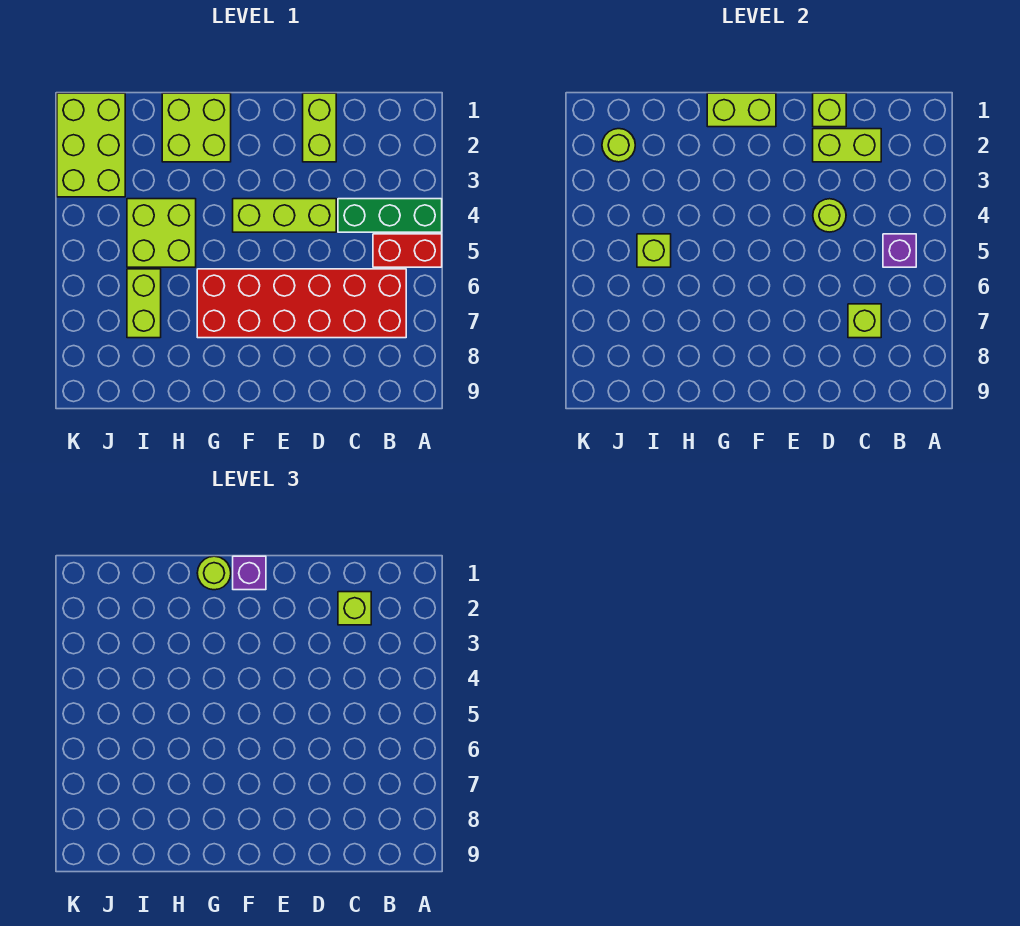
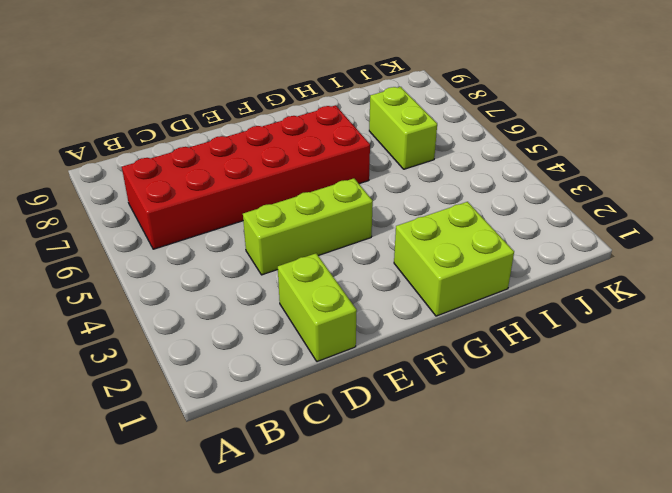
none -> green brick A4:C4 level 1
none -> red brick A5:B5 level 1
none -> lime brick H4:I5 level 1

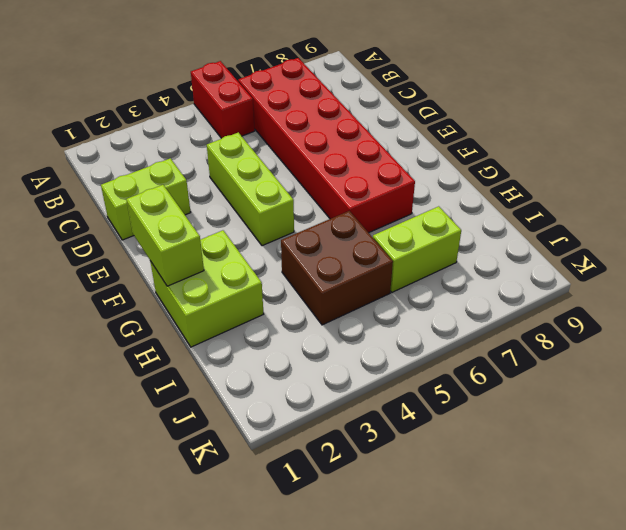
brown brick H4:I5 level 1 -> lime brick H4:I5 level 1
none -> green brick A4:C4 level 1
none -> lime brick J1:K3 level 1
none -> purple brick B5 level 2

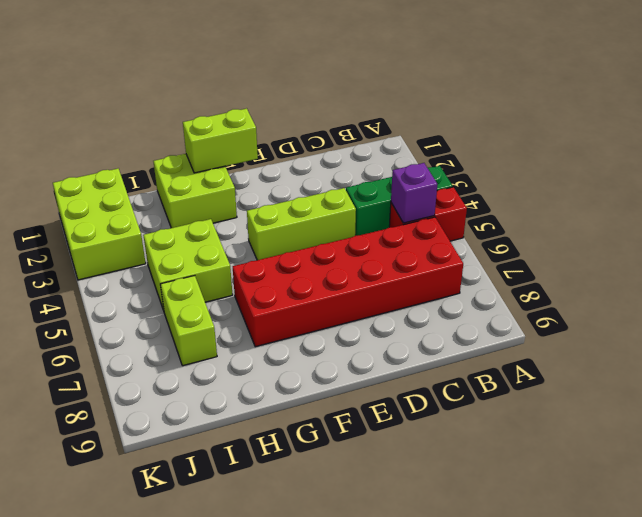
none -> lime brick D1:D2 level 1
none -> lime brick C2:D2 level 2
none -> lime brick C7 level 2

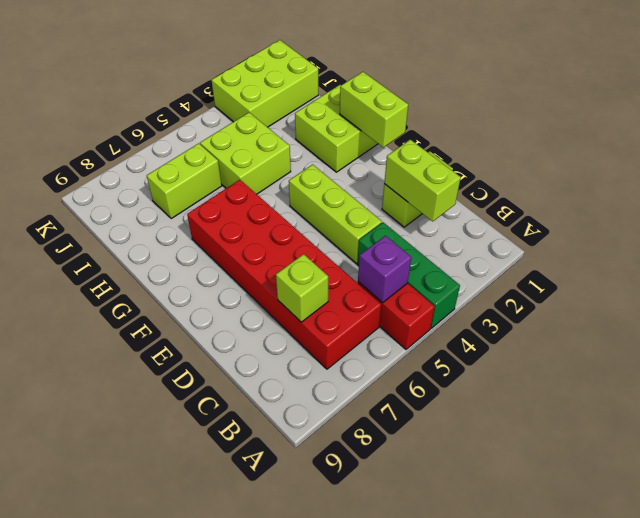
none -> lime brick D1 level 2
none -> lime round brick D4 level 2
none -> lime brick I5 level 2

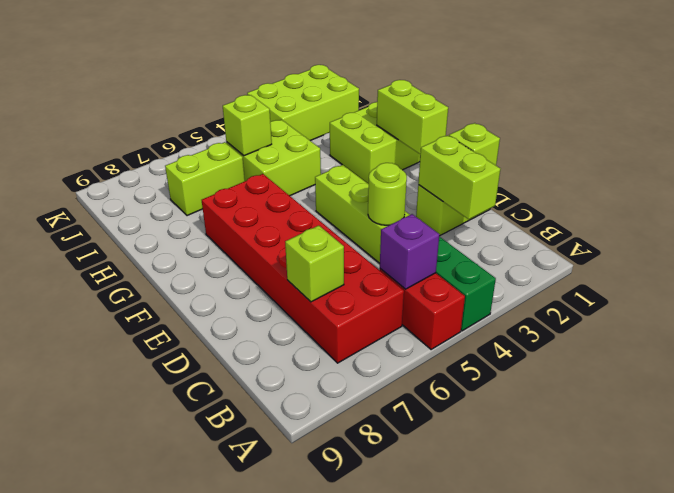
none -> lime round brick J2 level 2
none -> lime brick C2 level 3
none -> purple brick F1 level 3

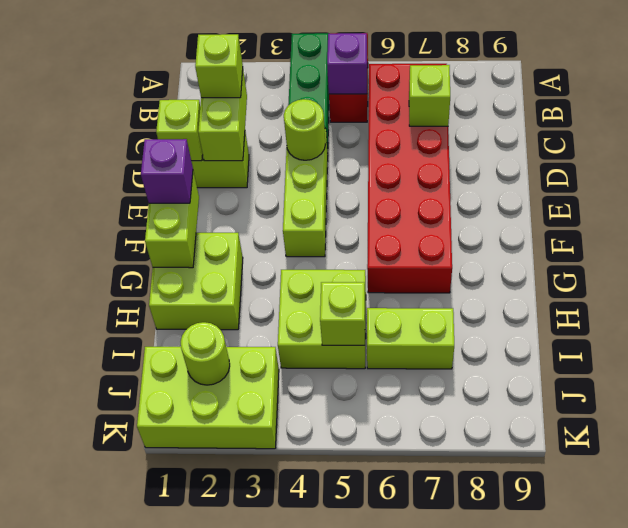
none -> lime round brick G1 level 3

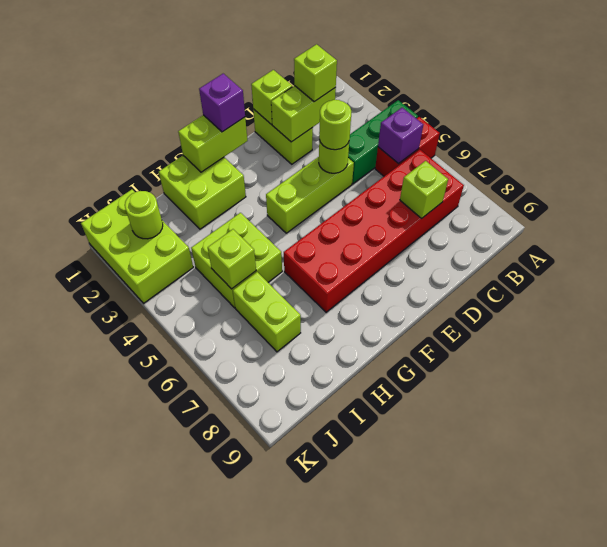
lime round brick D4 level 3 -> lime round brick G1 level 3

